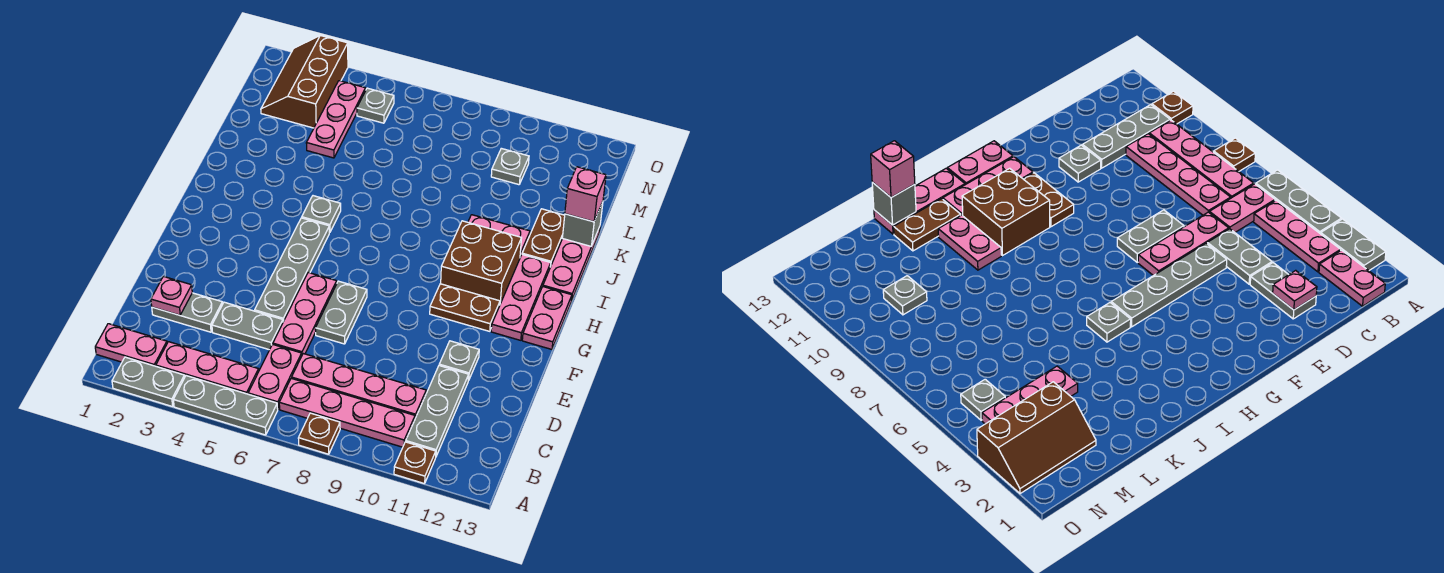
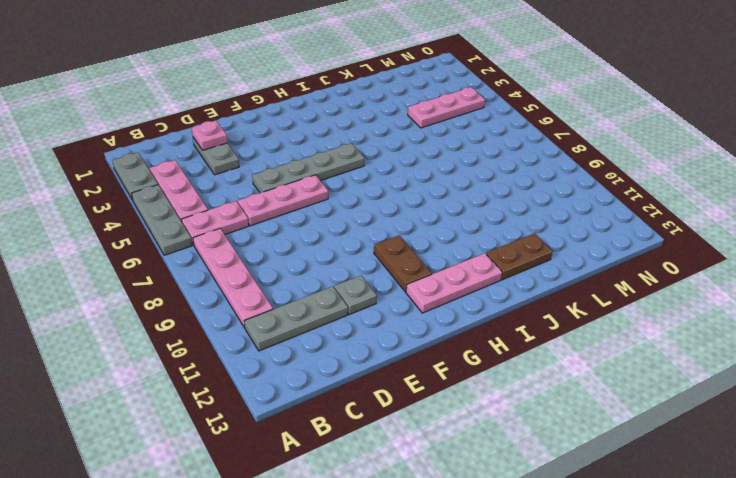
none -> brown plate A8 level 1
none -> brown plate A11 level 1
none -> pink plate B1:B2 level 1
none -> pink plate C7:C10 level 1

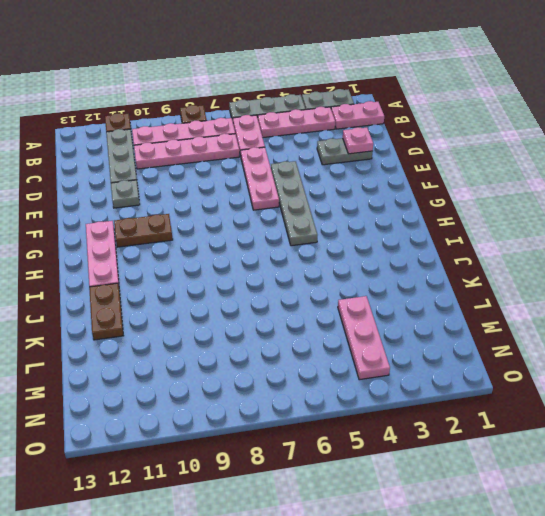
none -> grey plate D4:D5 level 1
none -> grey plate E7:F7 level 1
none -> pink plate G13:H13 level 1
none -> brown brick H10:I11 level 1

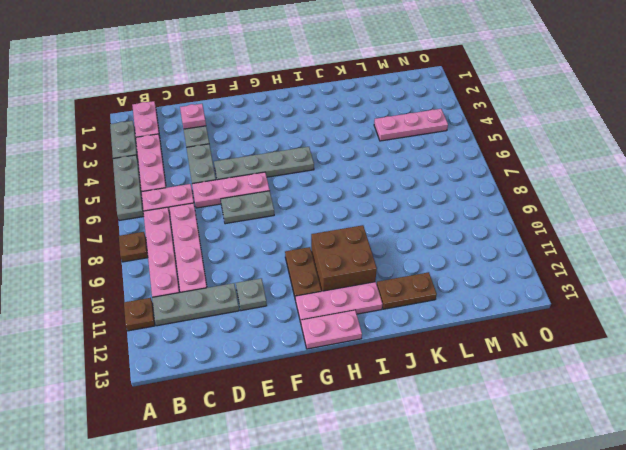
none -> grey plate I5 level 1
none -> pink plate I13:K13 level 1
none -> pink plate J10:J11 level 1
none -> brown slope M2:O3 level 1 top 3

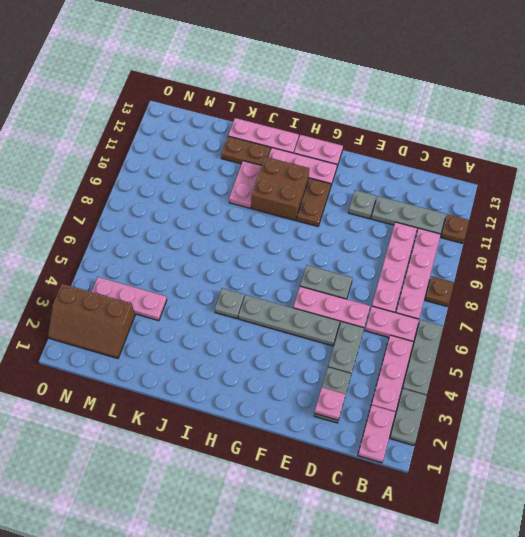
none -> grey plate M10 level 1
none -> grey plate N5 level 1
none -> grey brick K13 level 2
none -> pink brick K13 level 3

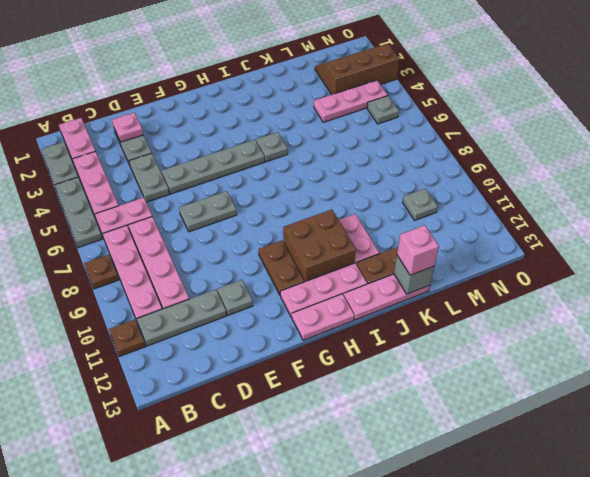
none -> pink plate D6:F6 level 1

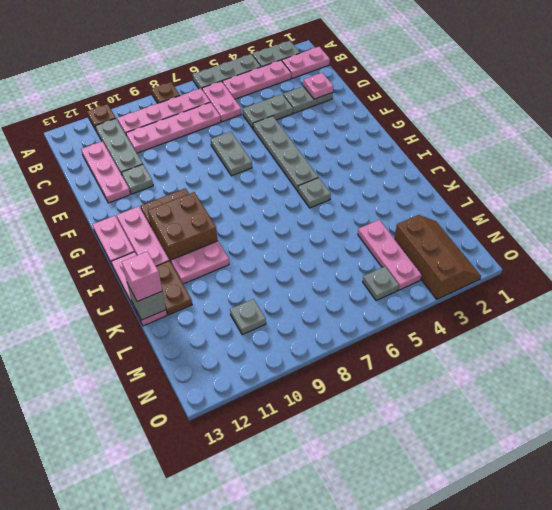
pink plate C12:E12 level 1 -> pink plate D6:F6 level 1

